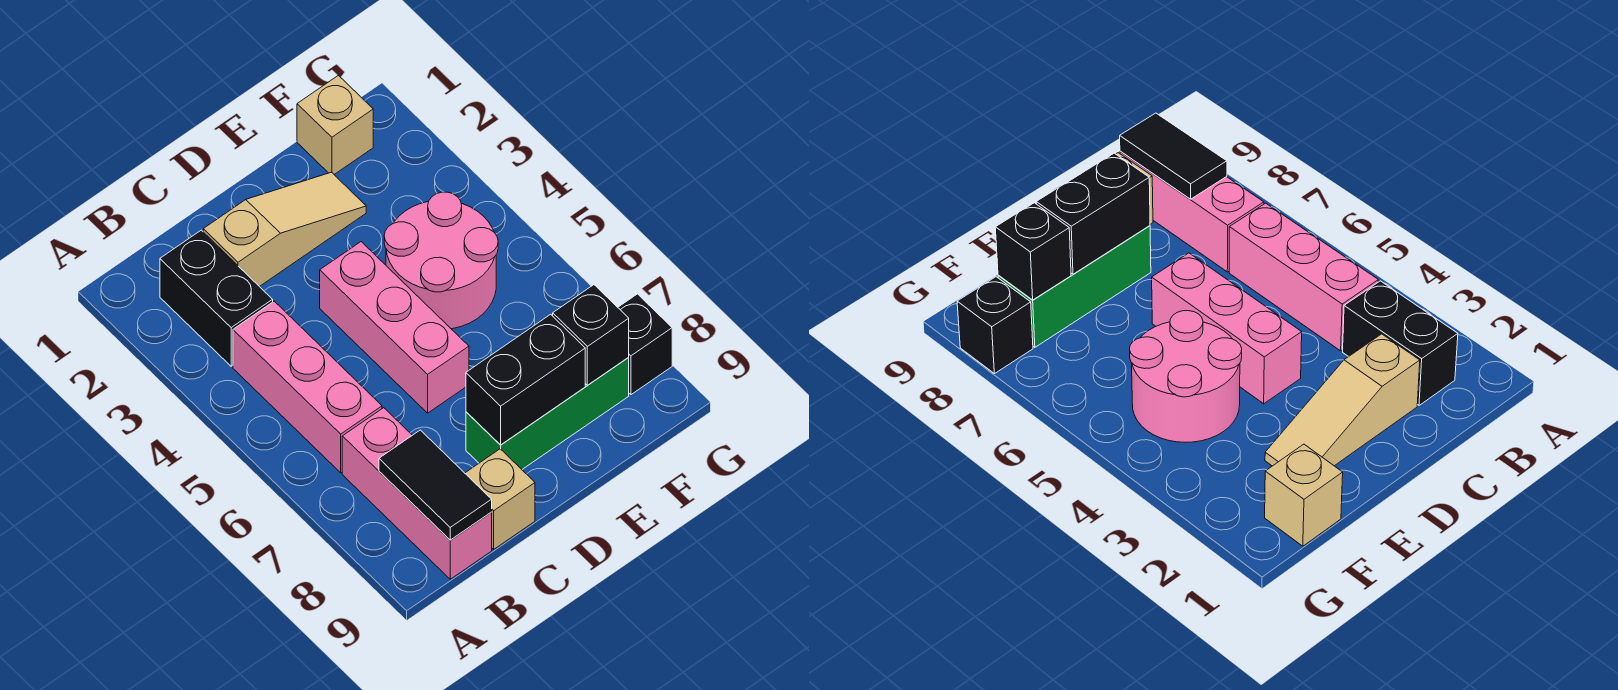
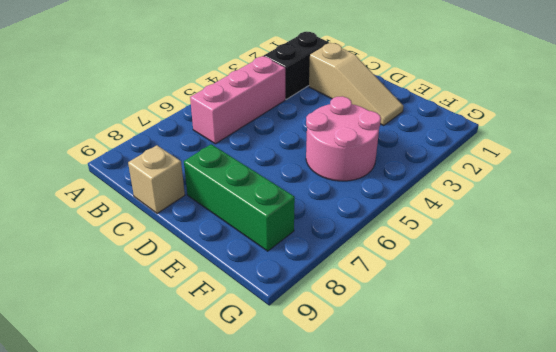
none -> pink brick B7:B9 level 1
none -> pink brick D4:D6 level 1
none -> tan brick F1 level 1

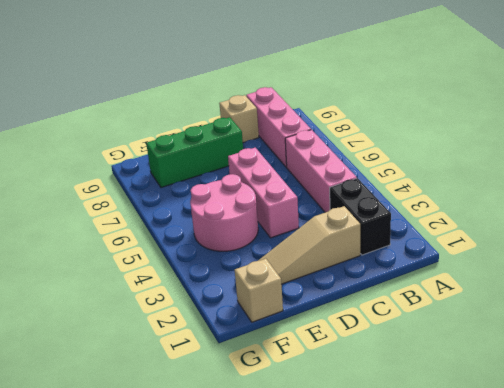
none -> black brick G8 level 1
none -> black tile B8:B9 level 2
none -> black brick D8:E8 level 2

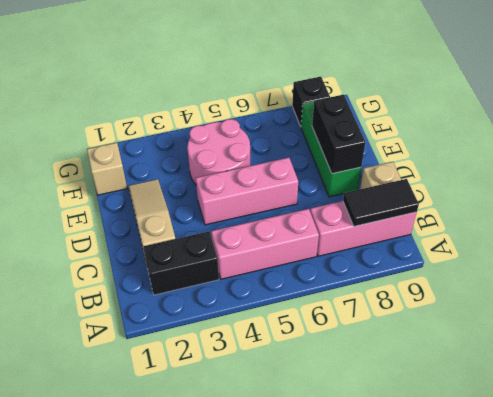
none -> black brick F8 level 2

